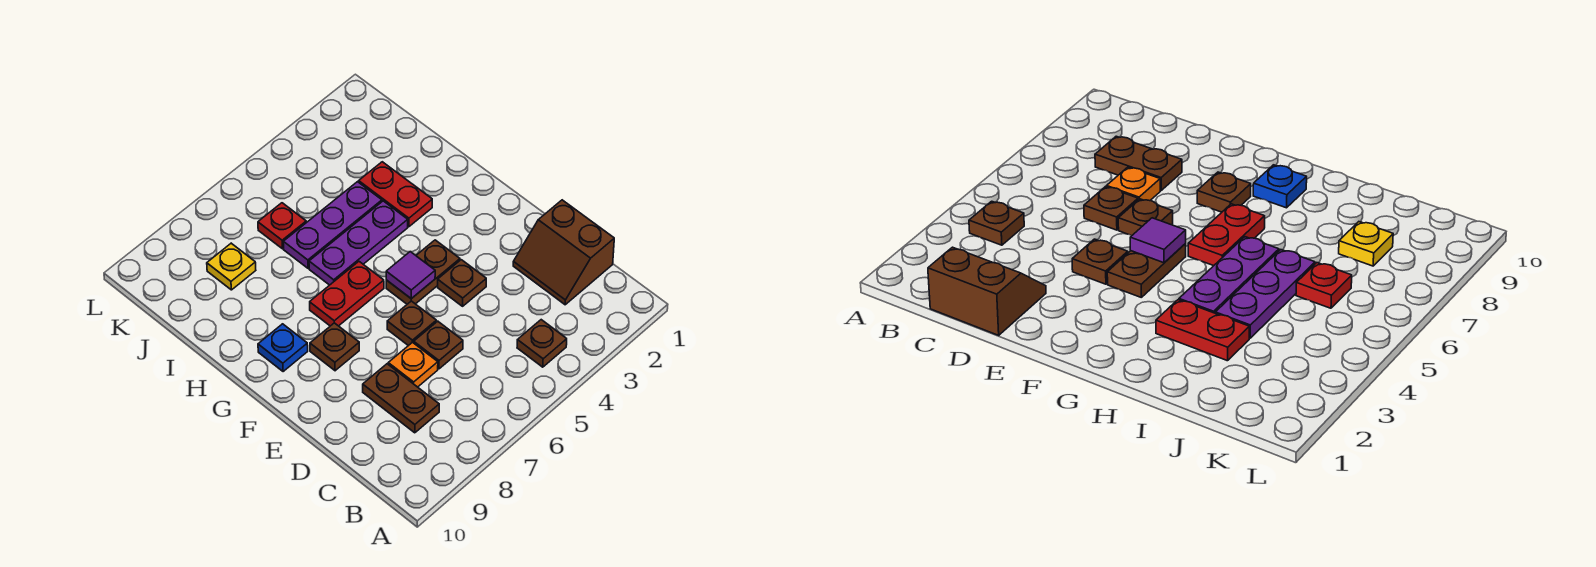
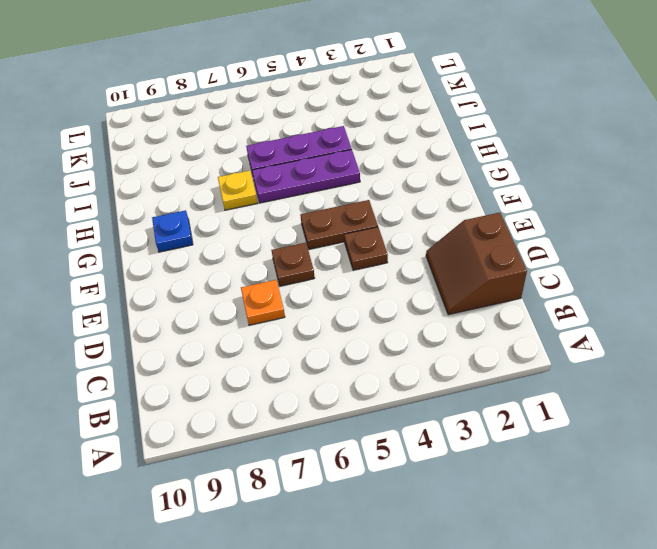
yellow plate H7 level 1 -> yellow plate J8 level 1
none -> brown plate B4 level 1
none -> brown plate C8:D8 level 1
none -> brown plate D6 level 1

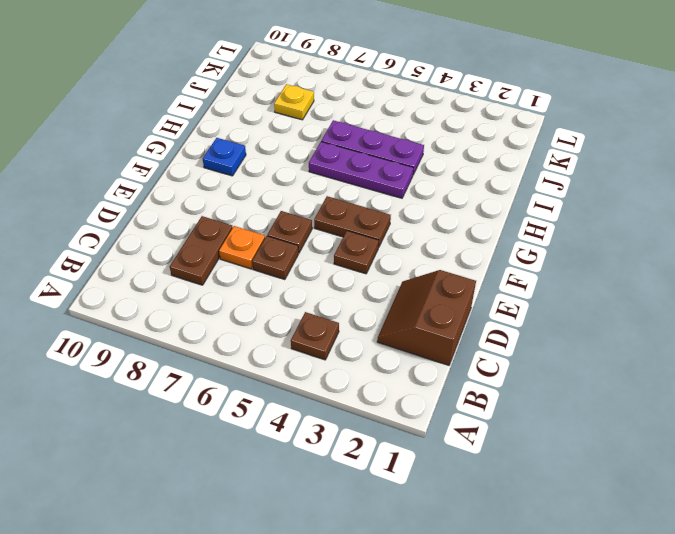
none -> brown plate F8 level 1
none -> red plate G6:G7 level 1
none -> red plate H3:I3 level 1

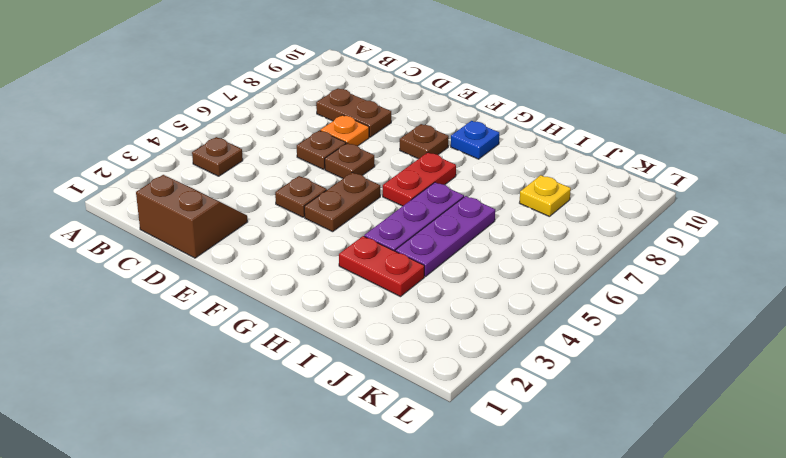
none -> red plate J6 level 1
none -> purple tile F5 level 2

